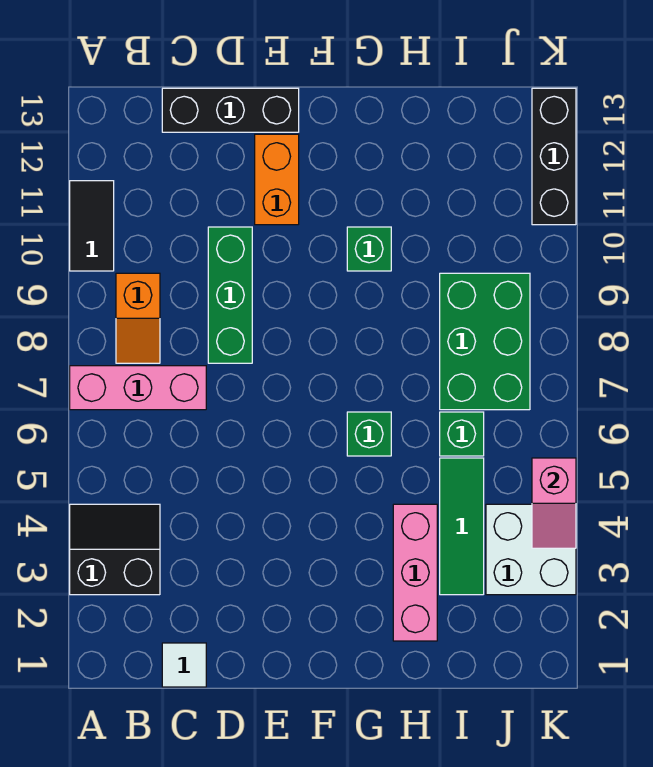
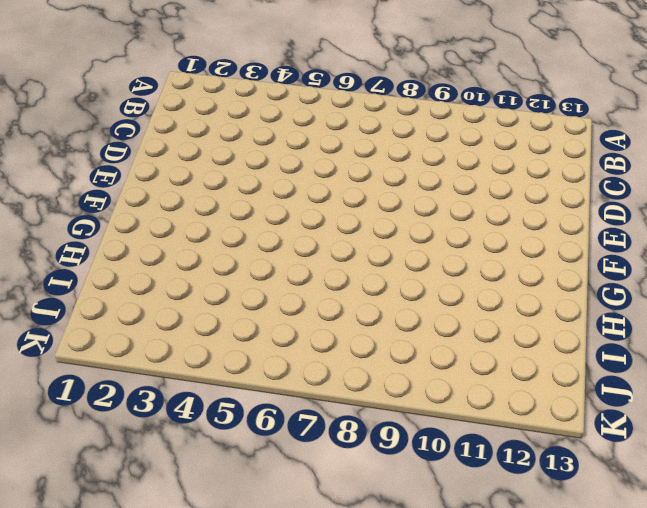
none -> black slope A3:B4 level 1 top 3
none -> pink brick A7:C7 level 1
none -> black tile A10:A11 level 1

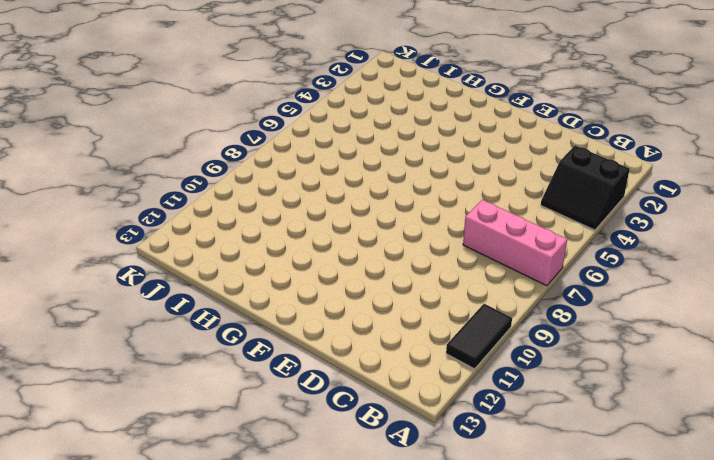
none -> orange slope B8:B9 level 1 top 9
none -> white tile C1 level 1
none -> black brick C13:E13 level 1

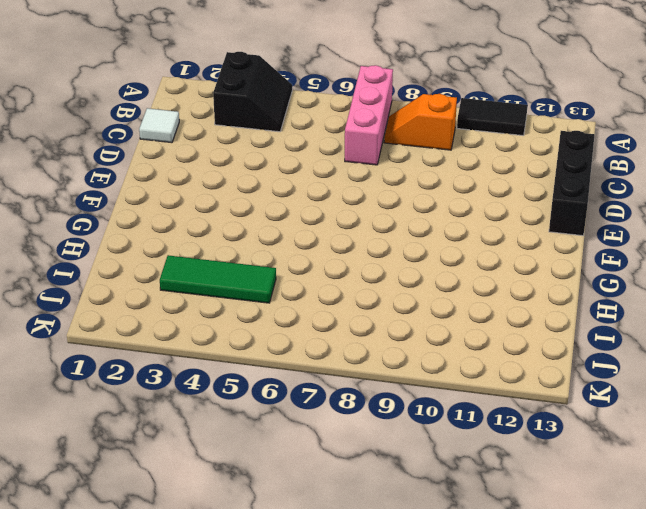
none -> green brick D8:D10 level 1
none -> orange brick E11:E12 level 1
none -> green brick G6 level 1

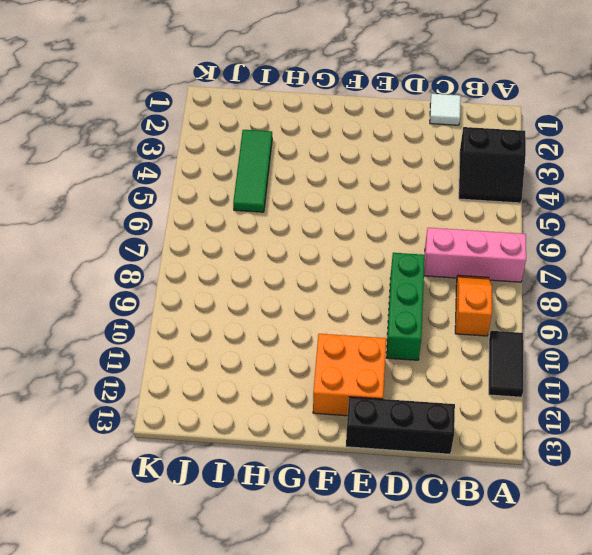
orange brick E11:F12 level 1 -> orange brick E11:E12 level 1
none -> green brick G6 level 1
none -> green brick G10 level 1
none -> pink brick H2:H4 level 1

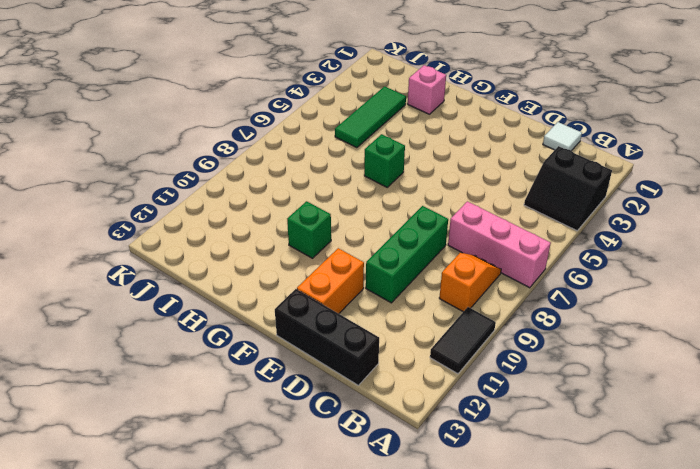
pink brick H2 level 1 -> pink brick H2:H4 level 1
none -> green brick I6 level 1
none -> green brick I7:J9 level 1
none -> white brick J3:K4 level 1

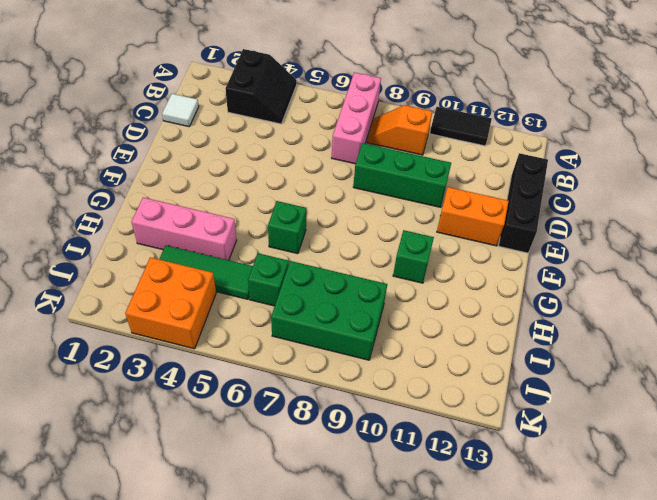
orange brick J3:K4 level 1 -> white brick J3:K4 level 1
none -> black brick K11:K13 level 1
none -> pink slope K4:K5 level 2 top 5

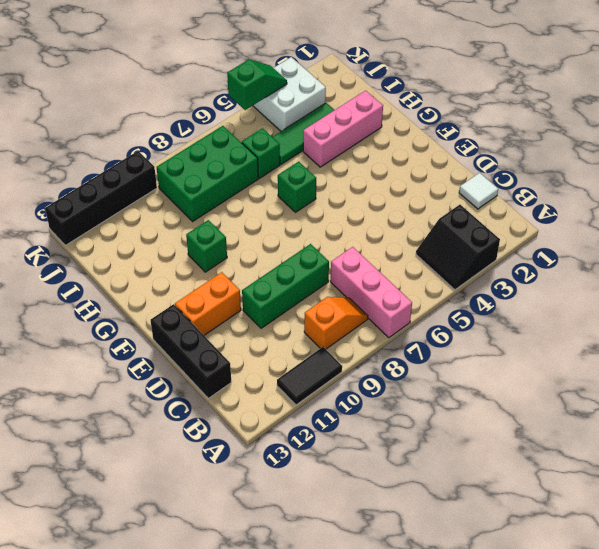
green slope K4:K5 level 2 top 5 -> pink slope K4:K5 level 2 top 5
black brick K10:K13 level 1 -> black brick K11:K13 level 1

